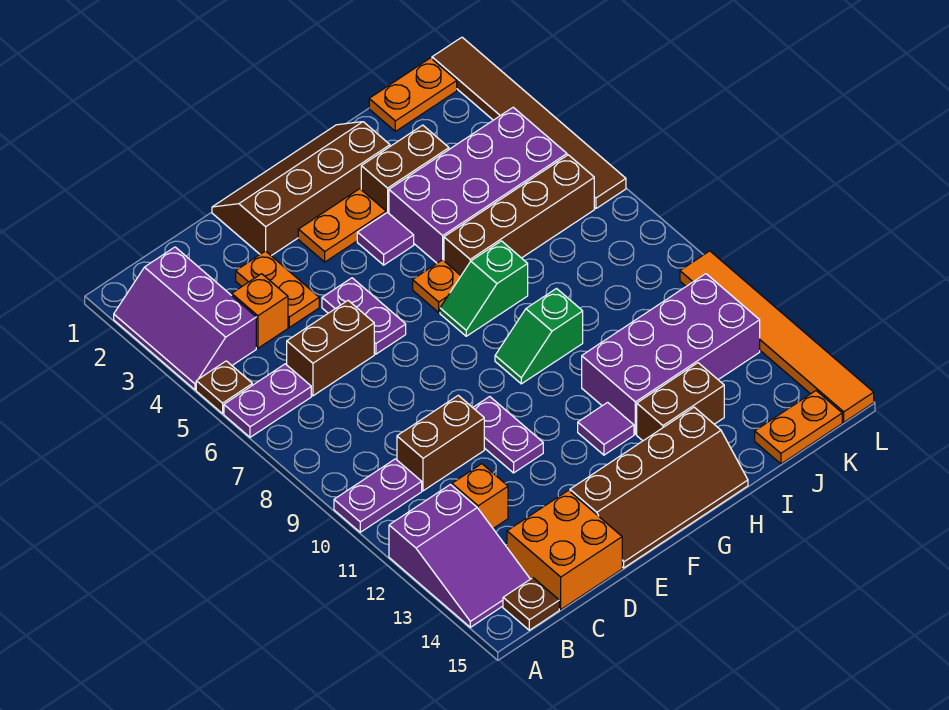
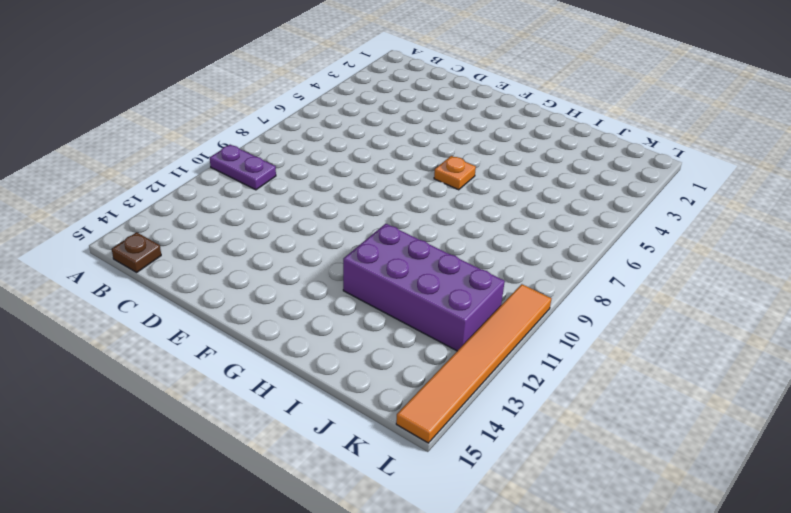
none -> purple slope A2:B4 level 1 top B
none -> brown plate A5 level 1
none -> purple plate A6:B6 level 1
none -> purple slope A12:B14 level 1 top 12

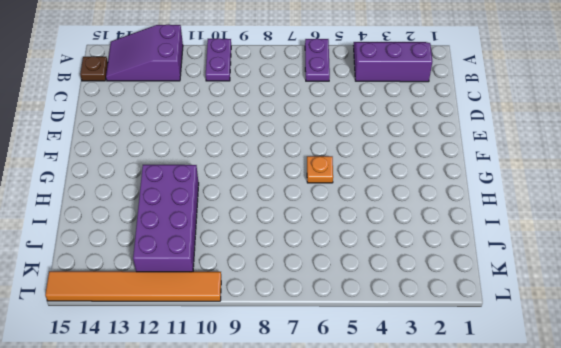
none -> brown plate A5 level 1
none -> orange brick C4 level 1
none -> brown brick C6:D6 level 1
none -> brown brick C10:D10 level 1

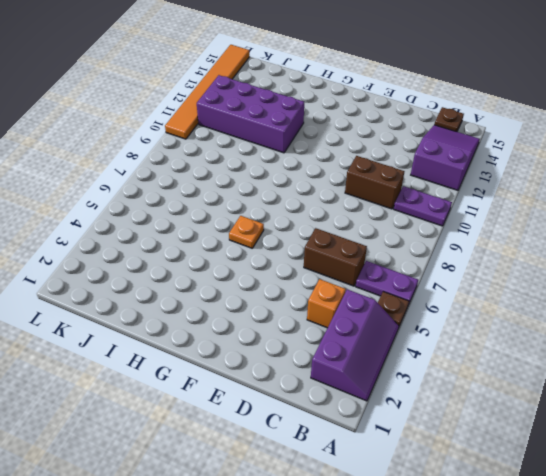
none -> orange brick C12 level 1
none -> orange brick C14:D15 level 1
none -> orange plate D3:D4 level 1
none -> brown slope E1:H2 level 1 top 2

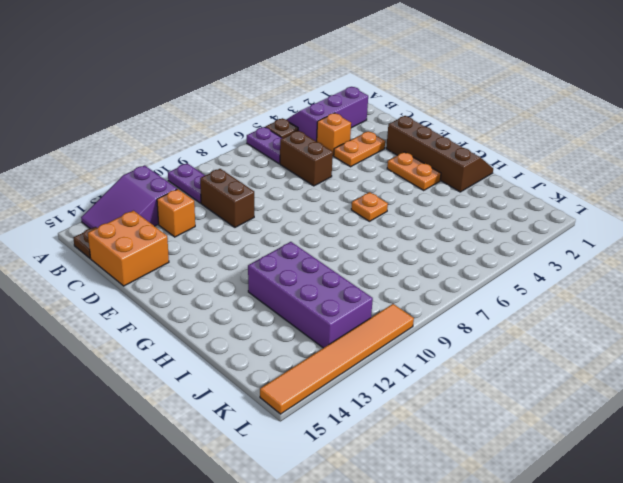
none -> purple plate E5:E6 level 1
none -> purple plate E10:E11 level 1
none -> brown slope E14:H15 level 1 top 14
none -> purple tile G4 level 1

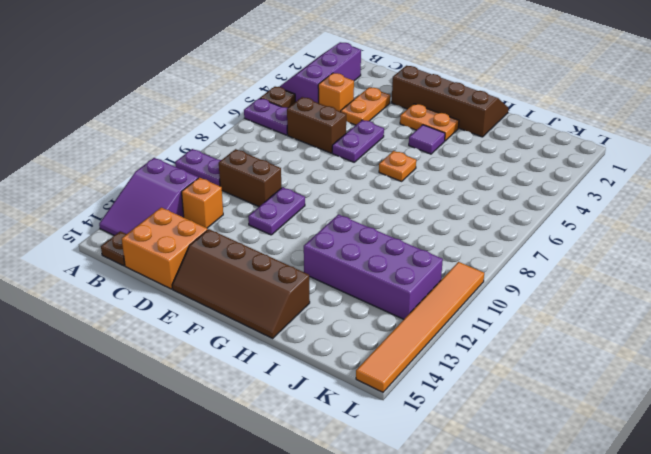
none -> green slope G7:H7 level 1 top H
none -> green slope G9:H9 level 1 top H
none -> purple tile G12 level 1
none -> brown brick H3:I3 level 1

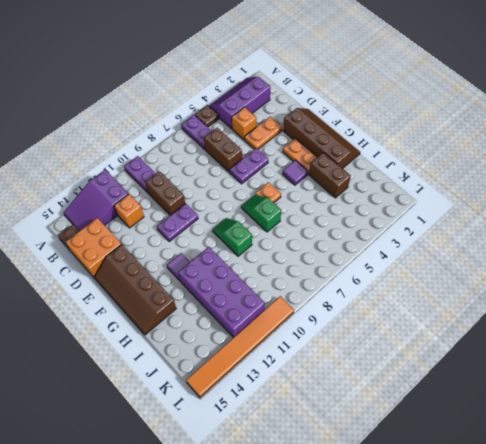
none -> purple brick H4:K5 level 1
none -> brown brick H6:K6 level 1
none -> brown brick H13:I13 level 1
none -> orange plate J1:K1 level 1

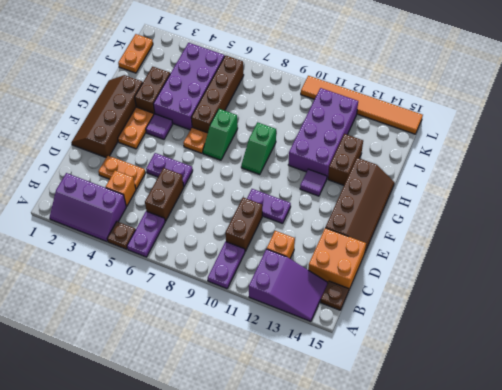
none -> orange plate J15:K15 level 1
none -> brown tile L1:L6 level 1

